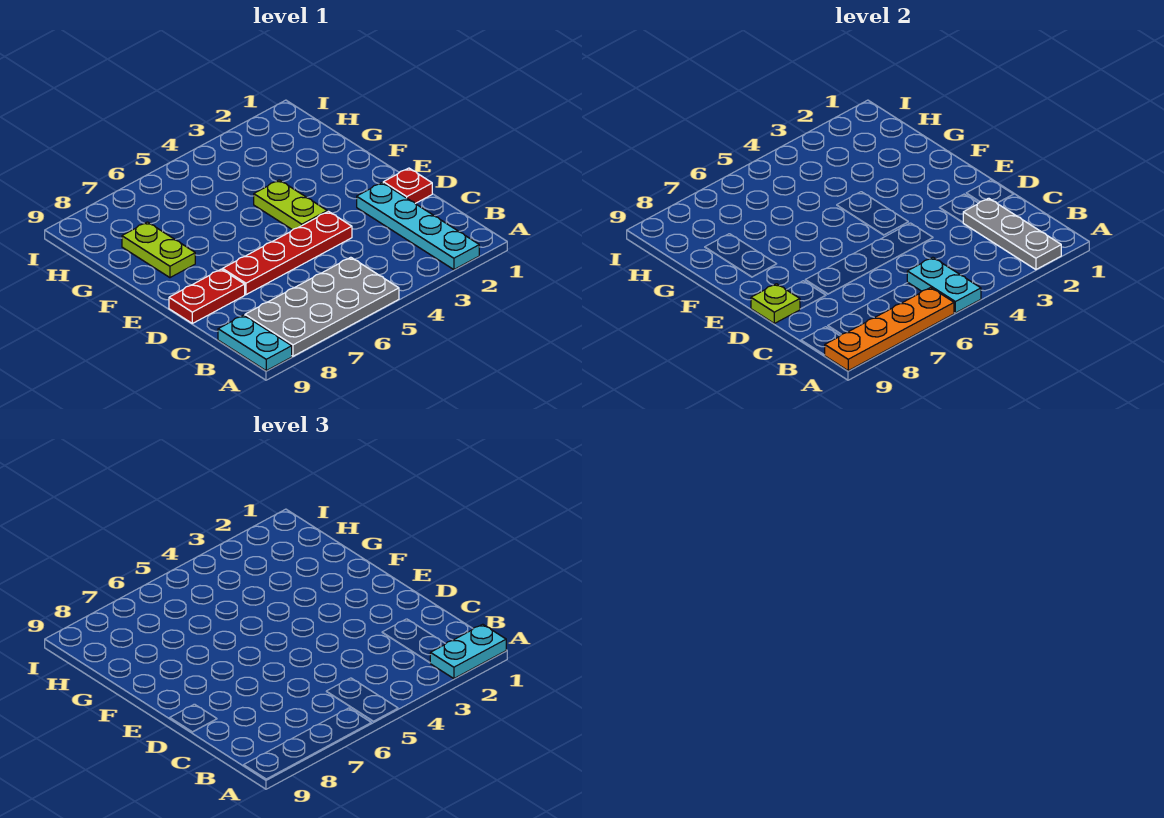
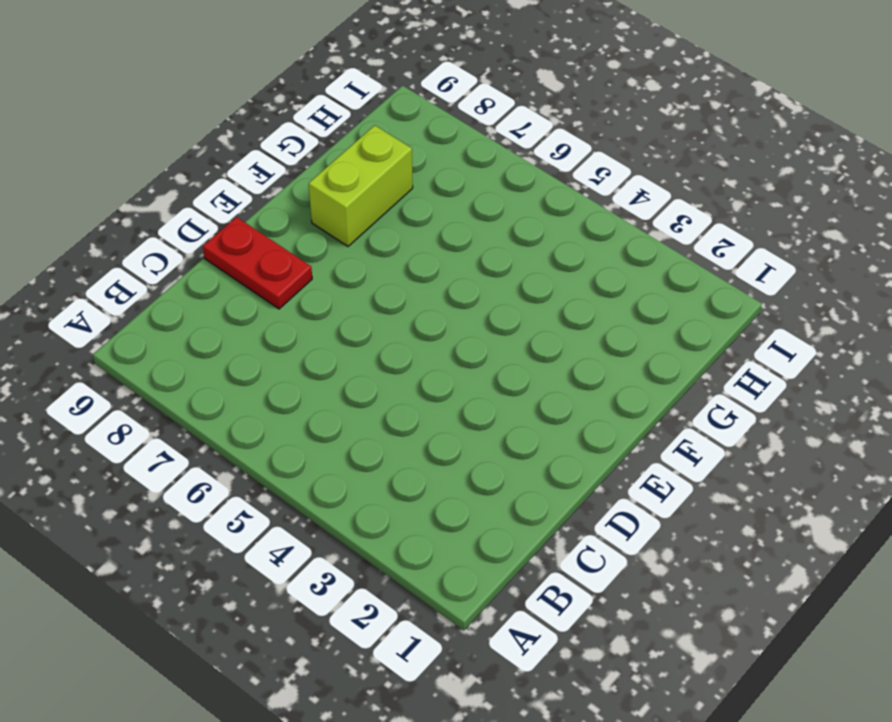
lime brick F8:G8 level 1 -> lime plate F8:G8 level 1
none -> cyan plate A2:D2 level 1
none -> grey plate A5:B8 level 1
none -> cyan plate A9:B9 level 1

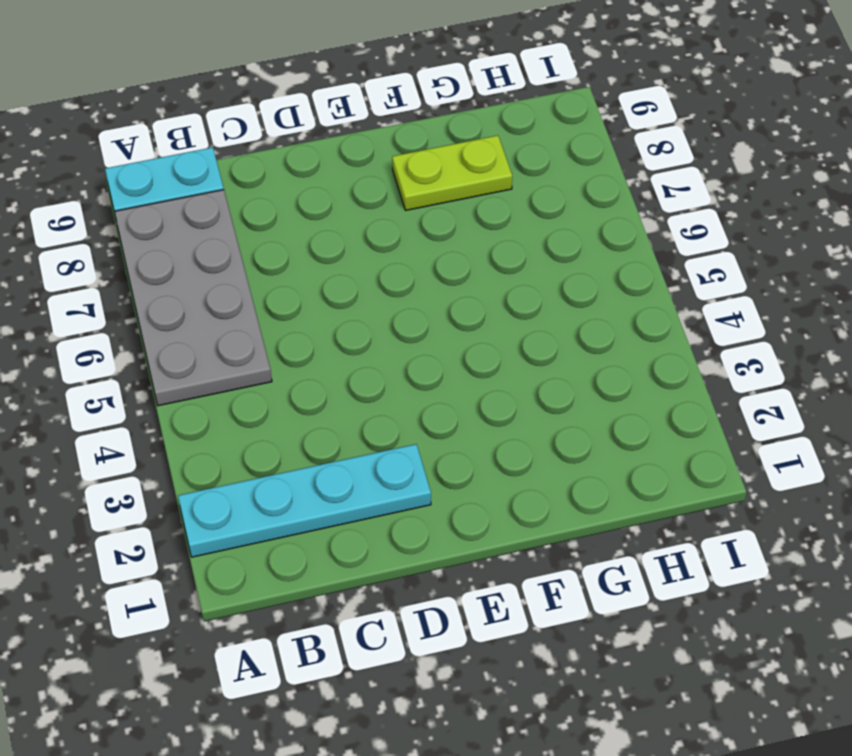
none -> red plate D1 level 1
none -> red plate D4:D7 level 1
none -> red plate D8:D9 level 1

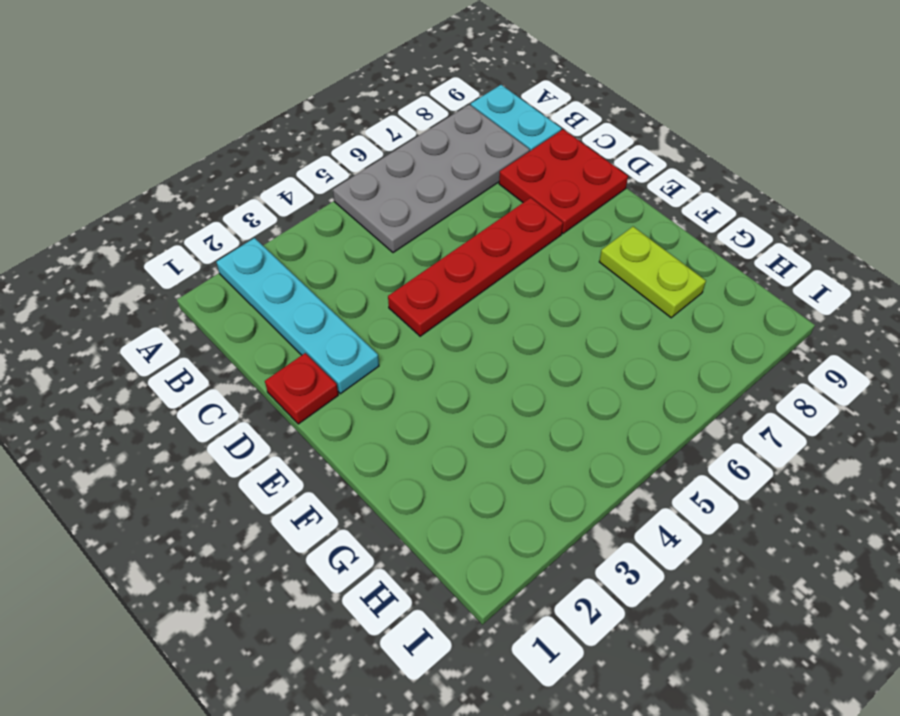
red plate C8:D9 level 1 -> red plate D8:D9 level 1
none -> lime plate E4:F4 level 1
none -> grey plate A2:C2 level 2
none -> cyan plate A5:B5 level 2

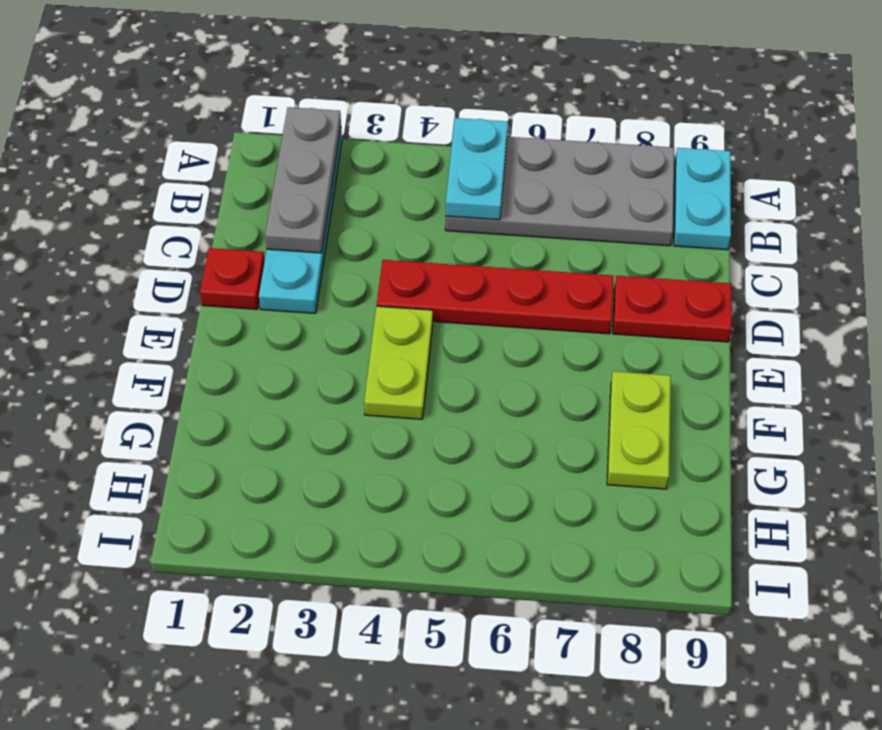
none -> orange plate A6:A9 level 2
none -> lime plate D9 level 2
none -> cyan plate A1:A2 level 3

